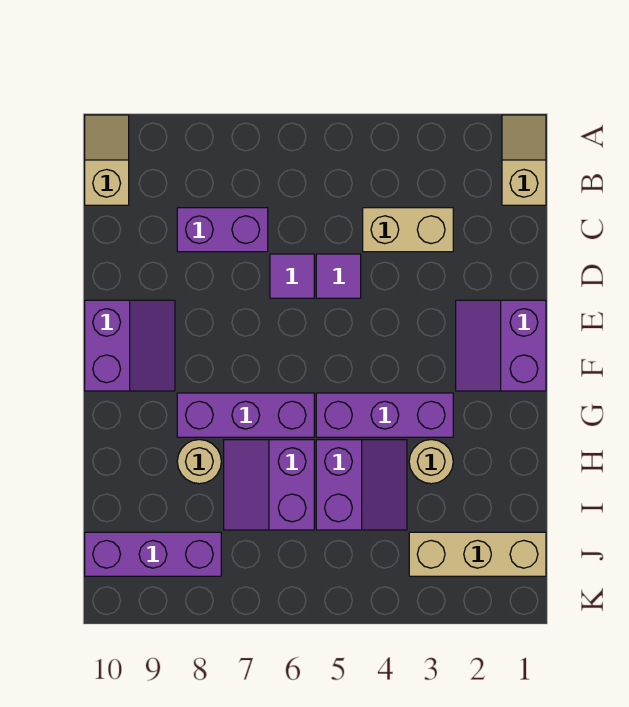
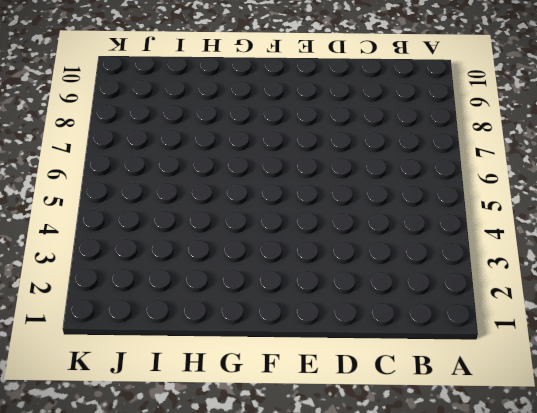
none -> tan slope A1:B1 level 1 top B
none -> tan slope A10:B10 level 1 top B
none -> tan brick C3:C4 level 1

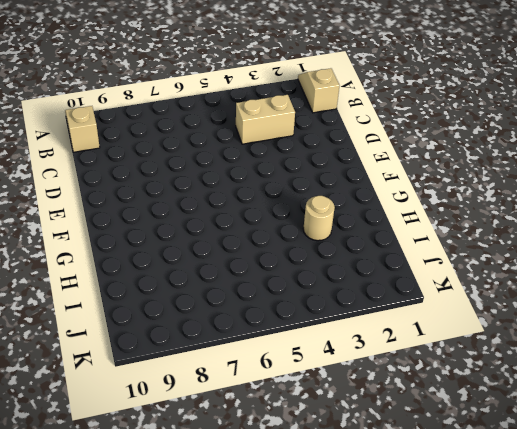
none -> purple brick C7:C8 level 1
none -> purple tile D5 level 1
none -> purple tile D6 level 1

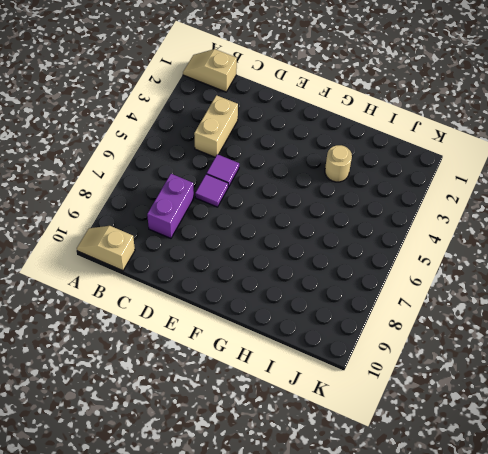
none -> purple slope E1:F2 level 1 top 1
none -> purple slope E9:F10 level 1 top 10
none -> purple brick G3:G5 level 1

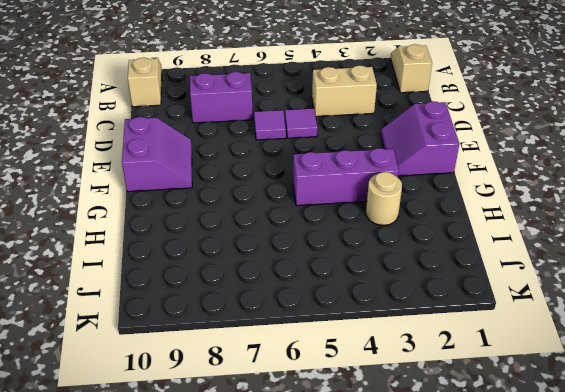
none -> purple brick G6:G8 level 1
none -> purple slope H4:I5 level 1 top 5
none -> purple slope H6:I7 level 1 top 6

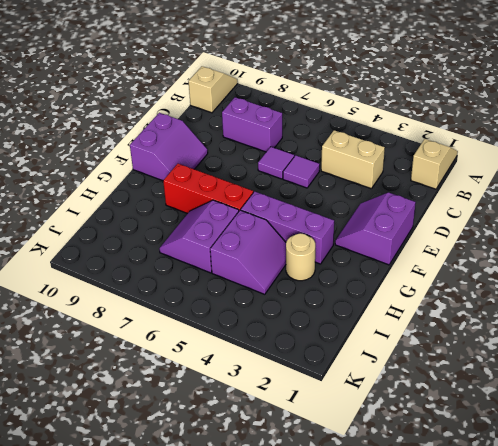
red brick G6:G8 level 1 -> purple brick G6:G8 level 1
none -> tan round brick H8 level 1
none -> tan brick J1:J3 level 1
none -> purple brick J8:J10 level 1

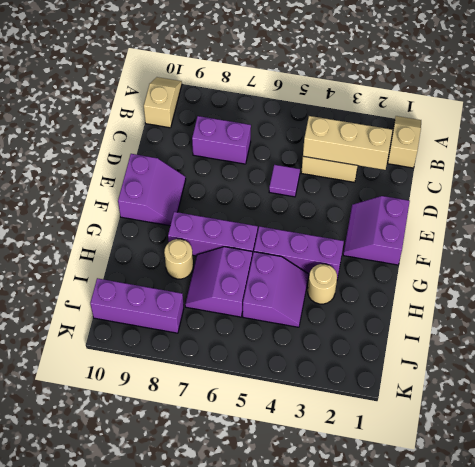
tan brick C2:C4 level 2 -> tan brick J1:J3 level 1
none -> purple tile D6 level 1

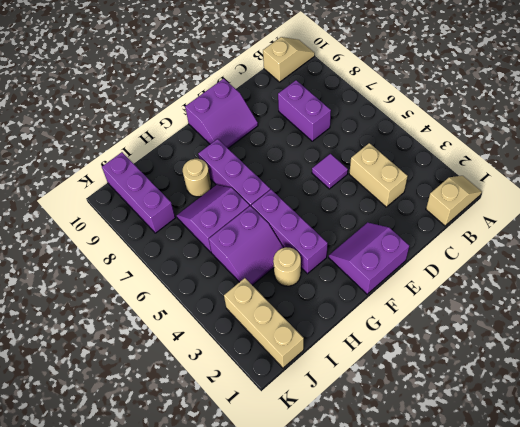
none -> purple tile D6 level 1

